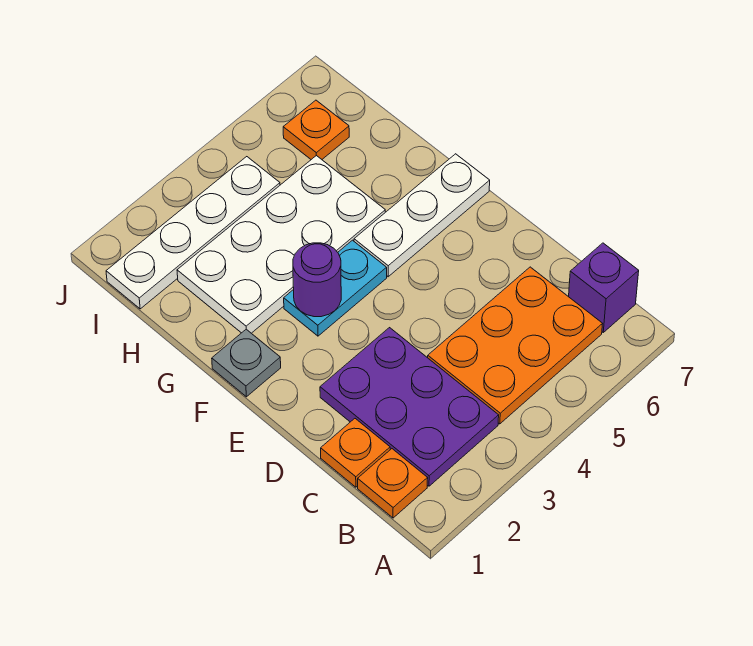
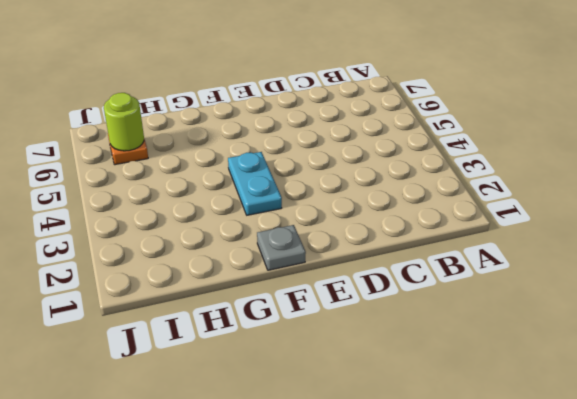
lime round brick I6 level 2 -> none
none -> orange plate B1 level 1
none -> purple plate B2:D3 level 1
none -> orange plate B4:C6 level 1

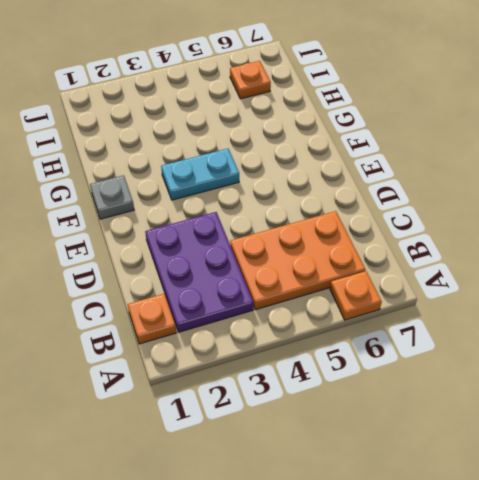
orange plate A6 level 1 -> orange plate C1 level 1
none -> purple brick B7 level 1
none -> white plate F5:F7 level 1
none -> white plate G2:H5 level 1

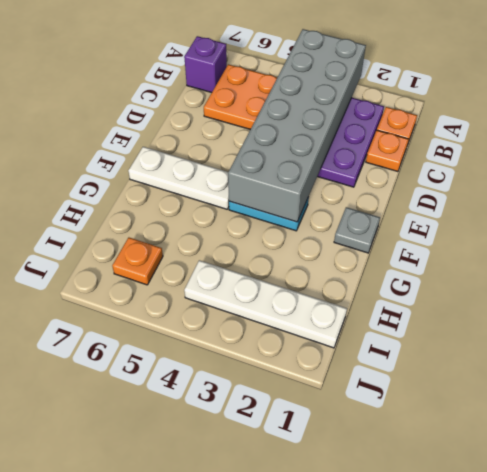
grey brick A3:F4 level 2 -> purple round brick F3 level 2
none -> white plate G2:H5 level 1

